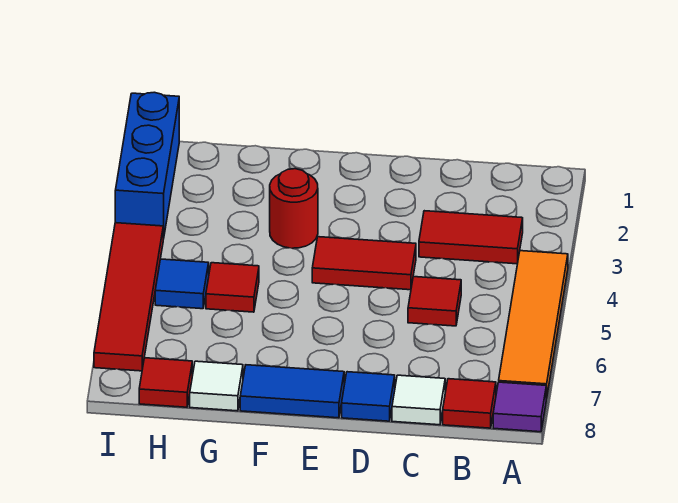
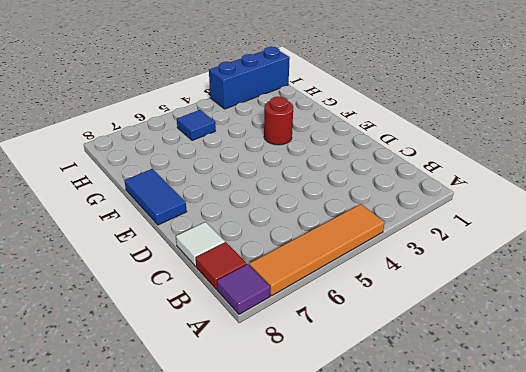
none -> red tile B3:C3 level 1
none -> red tile C5 level 1
none -> red tile D4:E4 level 1

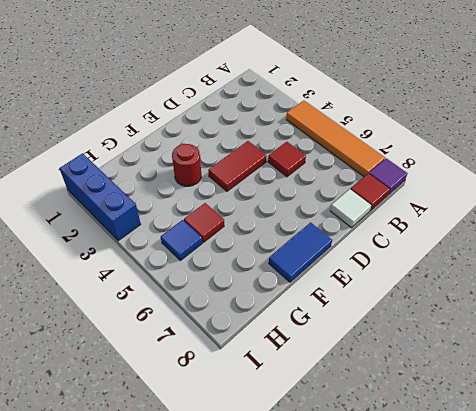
none -> red tile B3:C3 level 1
none -> blue tile D8 level 1
none -> white tile G8 level 1

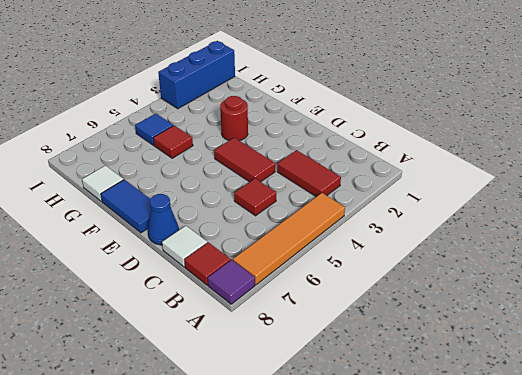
blue cone D8 level 1 -> blue tile D8 level 1
none -> red tile H8 level 1
none -> red tile I4:I7 level 1

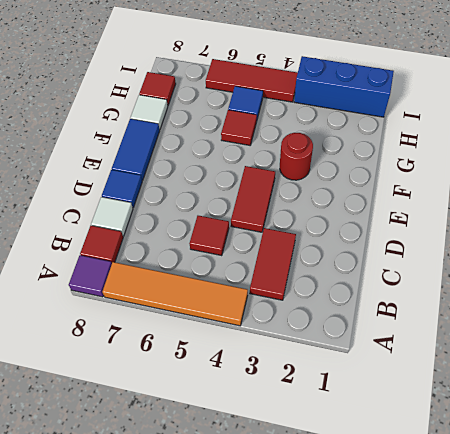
red tile I4:I6 level 1 -> red tile I4:I7 level 1

